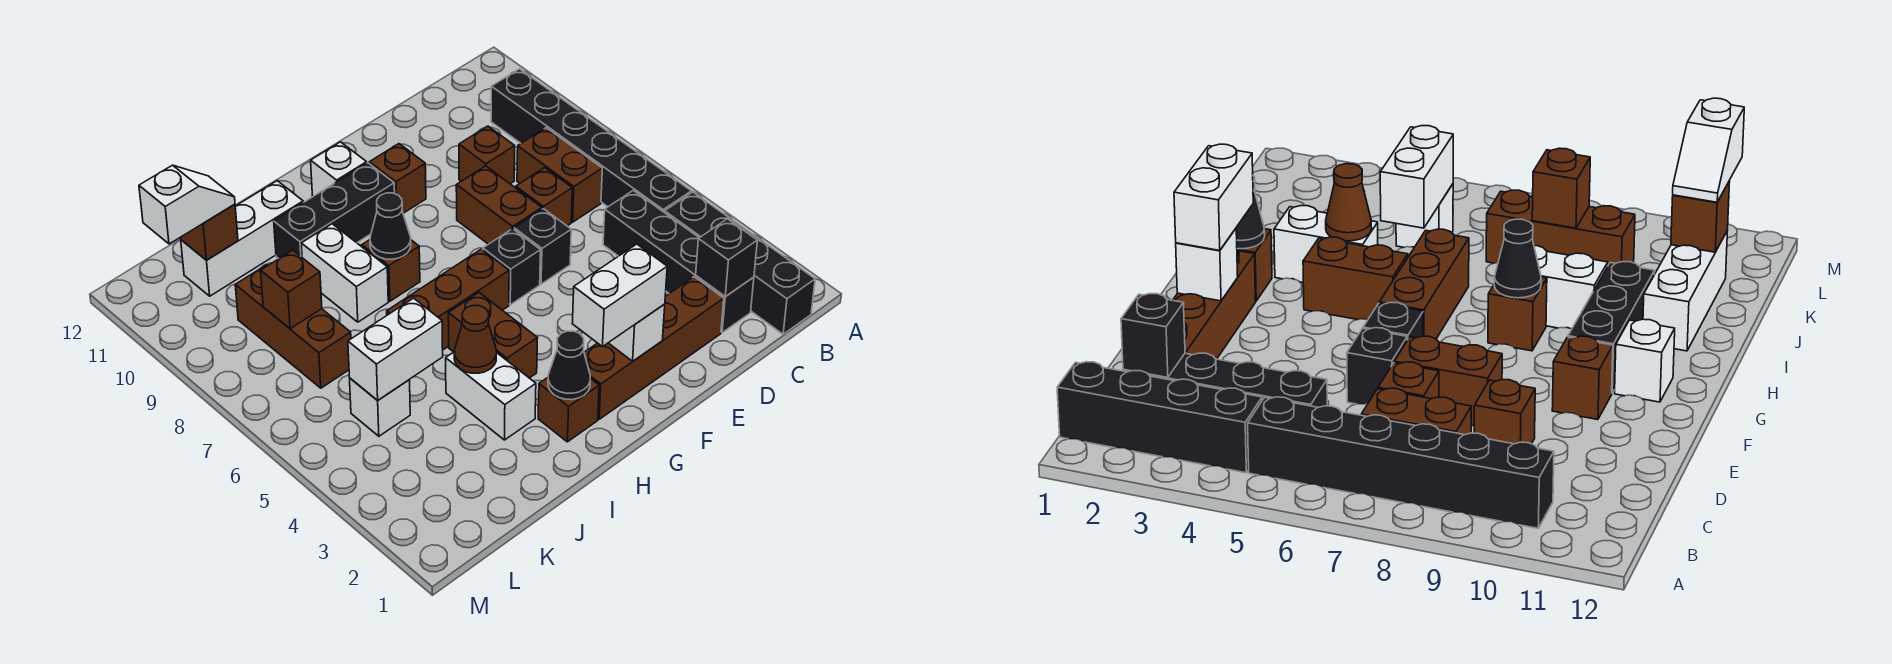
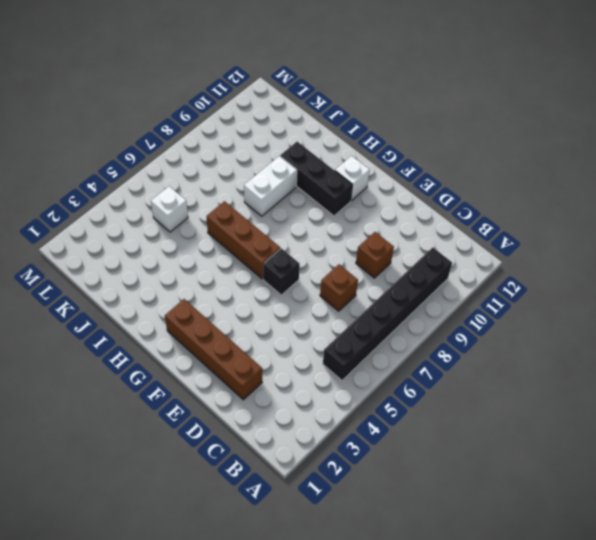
none -> black brick B1:B4 level 1
none -> black brick C2:C5 level 1
none -> brown brick C7:C8 level 1
none -> black brick E6 level 1

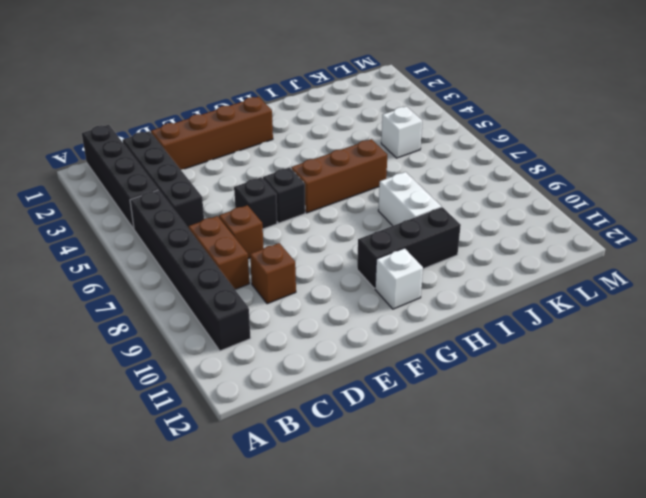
none -> brown brick E7:E8 level 1
none -> brown brick F10 level 1
none -> brown brick H2 level 1
none -> brown brick H4:H5 level 1

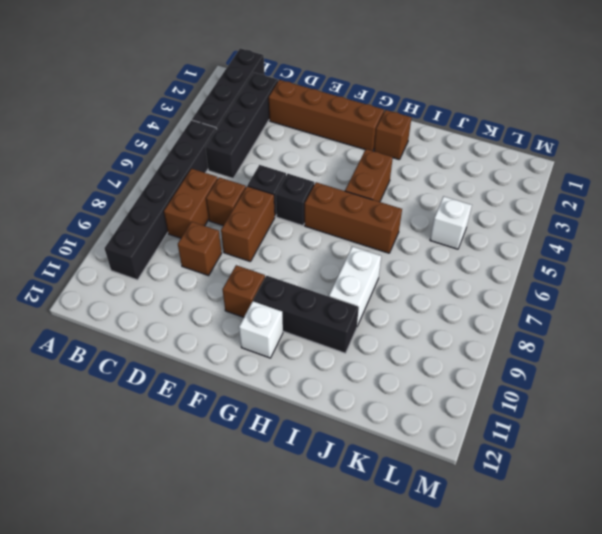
none -> brown brick H8 level 1
none -> white brick I3:I4 level 1
none -> white brick I11:K11 level 1
none -> brown brick K7:K9 level 1

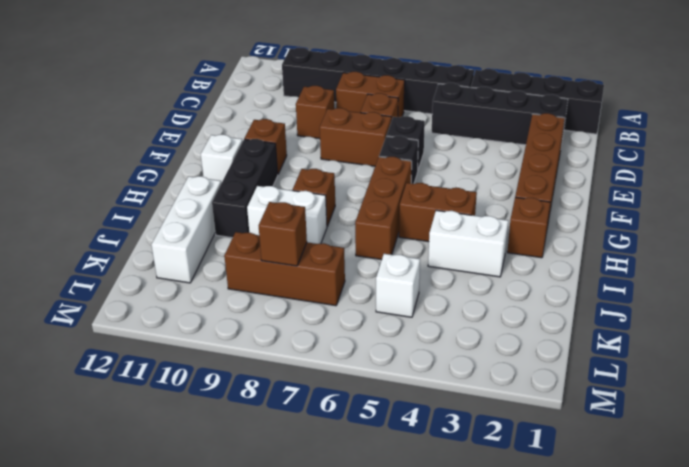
none -> black brick C2 level 2
none -> white brick F2 level 2
none -> black cone H2 level 2
none -> black cone H8 level 2

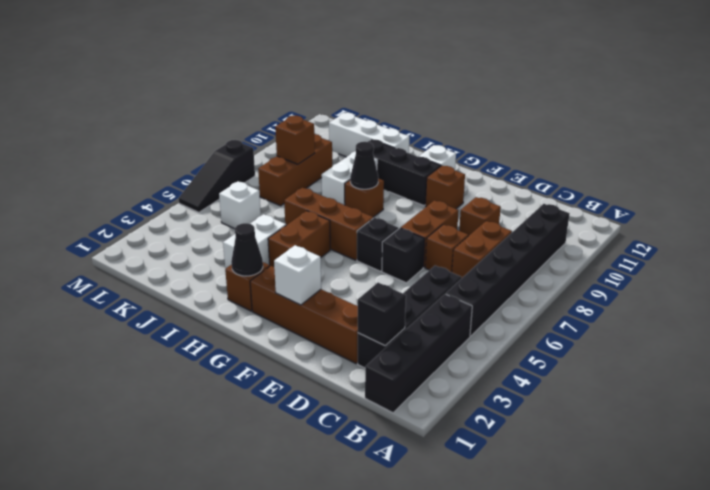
black slope M5:M7 level 1 top 7 -> none
none -> brown cone I4 level 2
none -> white brick J5:K5 level 2
none -> brown brick K11 level 2
none -> white brick F2:G2 level 3

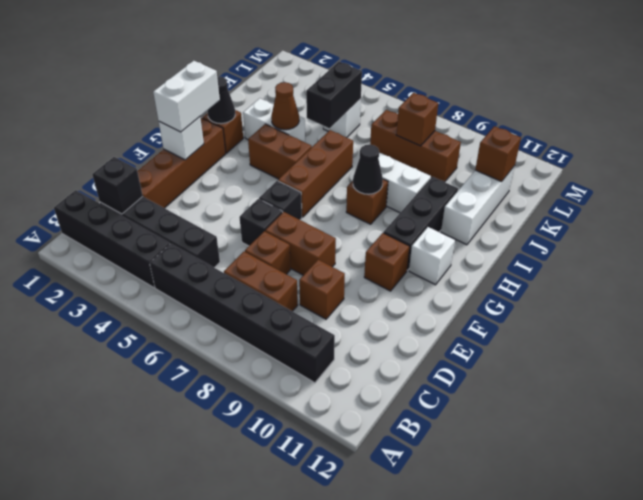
black brick J5:K5 level 2 -> white brick J5:K5 level 2
none -> white slope K11:L11 level 3 top L

